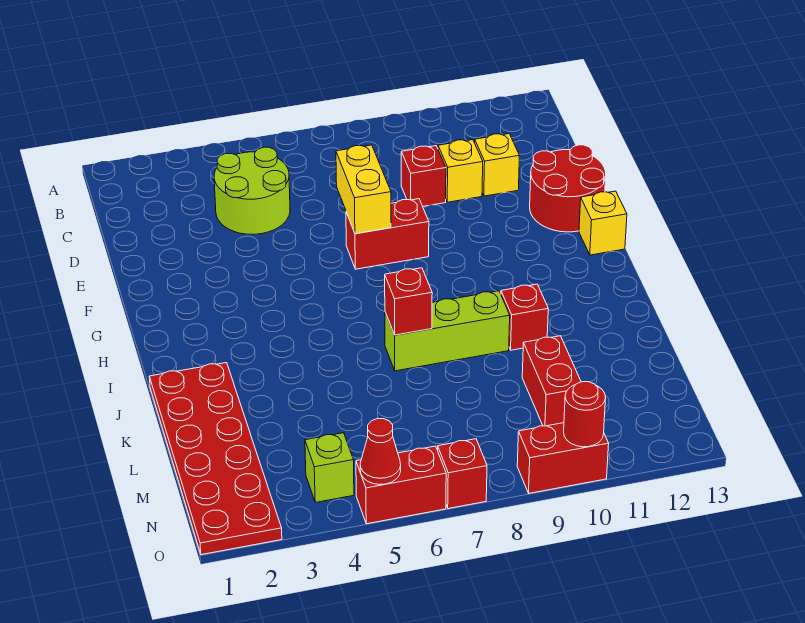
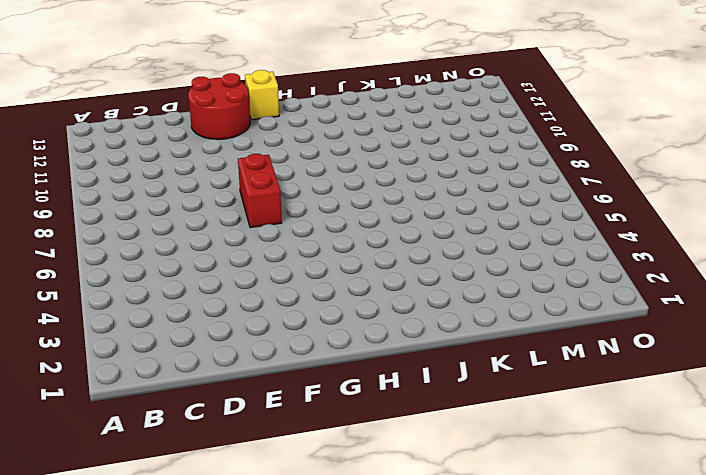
none -> lime round brick C4:D5 level 1
none -> red brick D9 level 1
none -> yellow brick D10 level 1

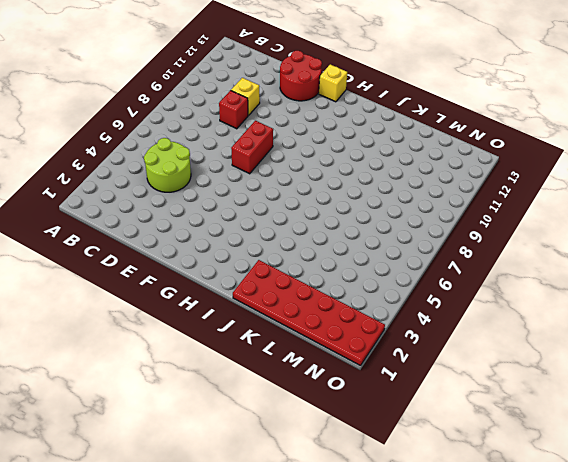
none -> yellow brick D11 level 1
none -> lime brick J7:J9 level 1
none -> red brick J10 level 1

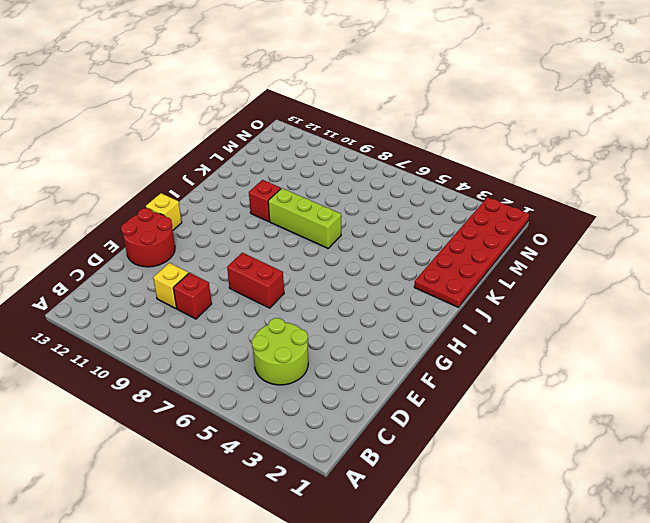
none -> yellow brick D11 level 1
none -> red brick L10:M10 level 1
none -> lime brick N4 level 1

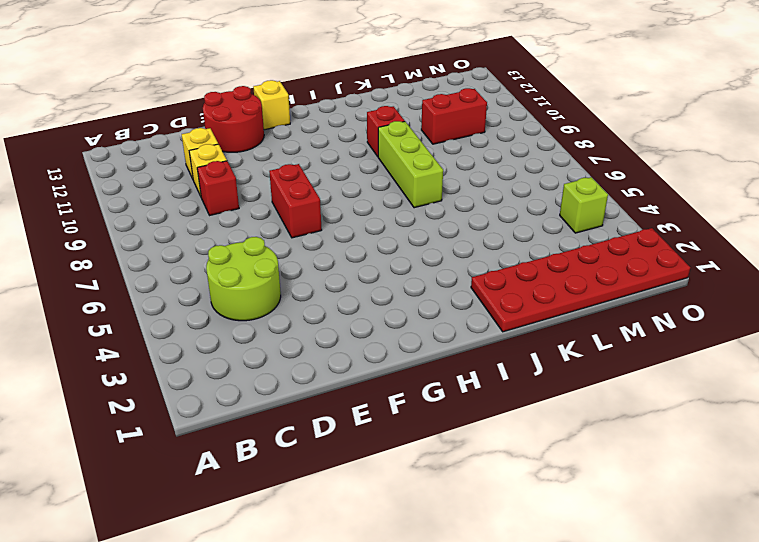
none -> red brick O5:O6 level 1
none -> red brick O7 level 1
none -> red brick O9:O10 level 1

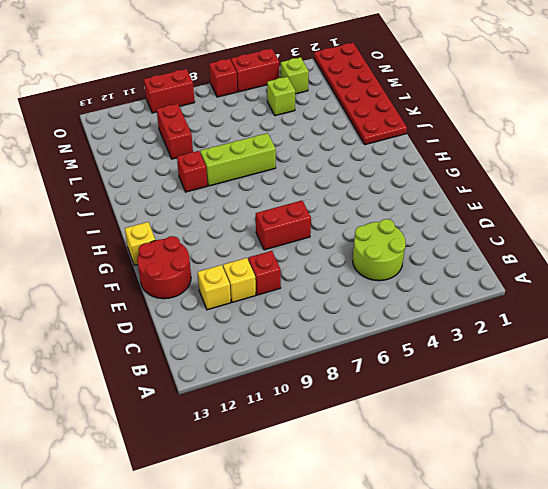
lime brick M5 level 1 -> none
none -> yellow brick E7:F7 level 2
none -> red brick J7 level 2
none -> red cone O5 level 2

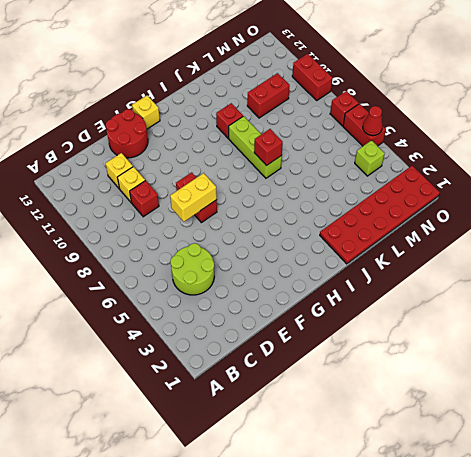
none -> red round brick O10 level 2

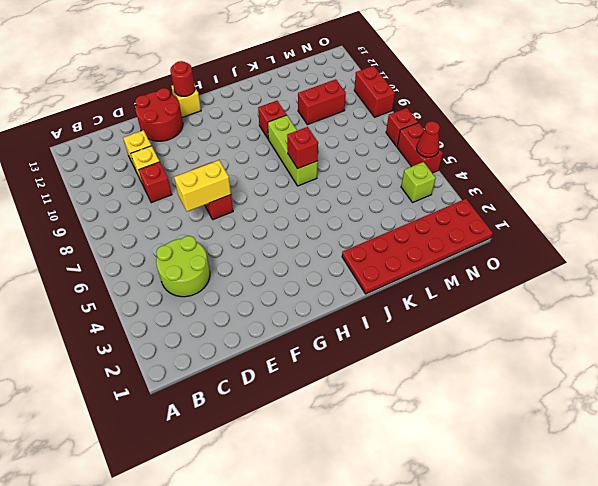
red round brick G13 level 2 -> red round brick O10 level 2

